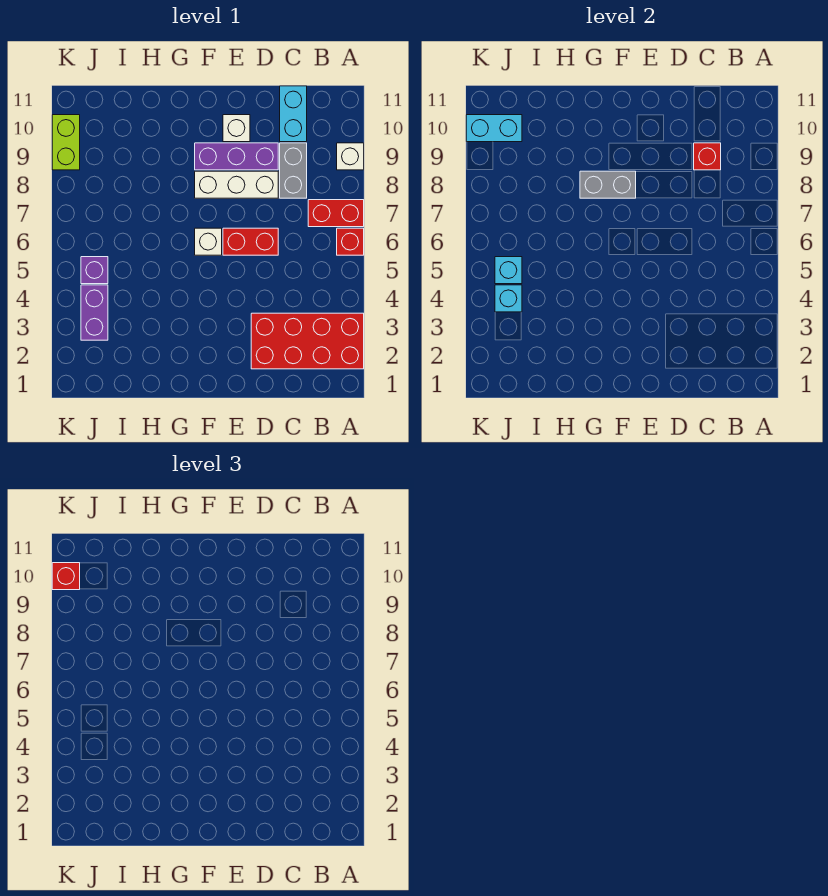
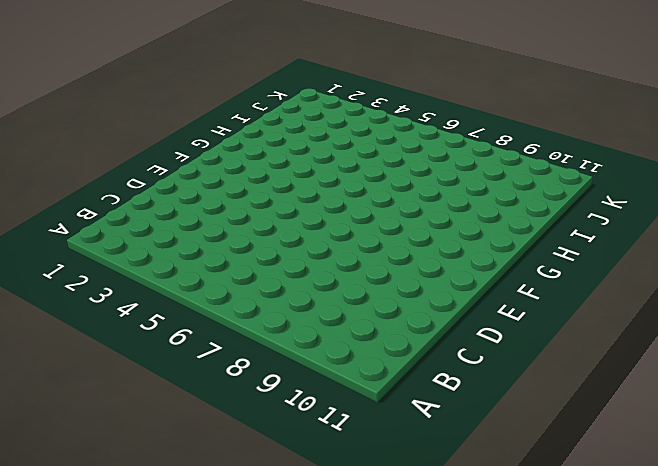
none -> red brick A2:D3 level 1
none -> red brick A6 level 1
none -> red brick A7:B7 level 1

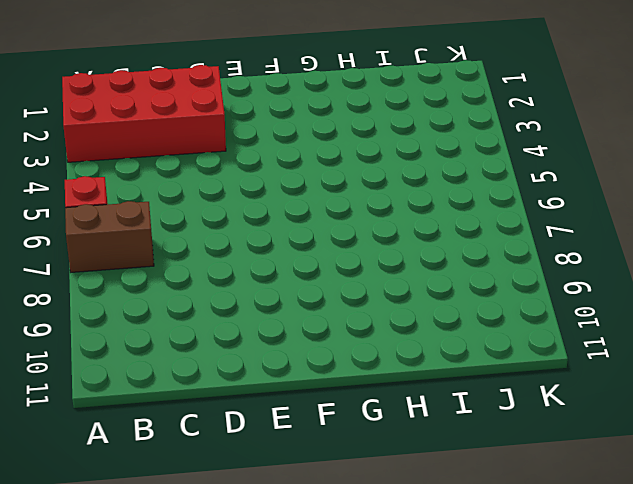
brown brick A7:B7 level 1 -> red brick A7:B7 level 1
none -> white brick A9 level 1
none -> grey brick C8:C9 level 1
none -> cyan brick C10:C11 level 1

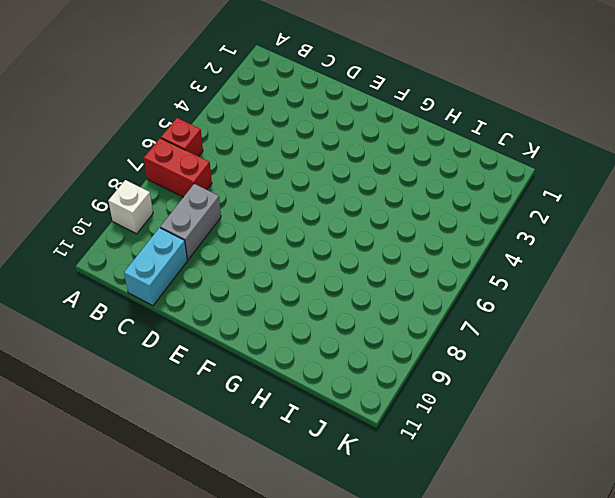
none -> red brick A2:D3 level 1
none -> red brick D6:E6 level 1
none -> white brick D8:F8 level 1

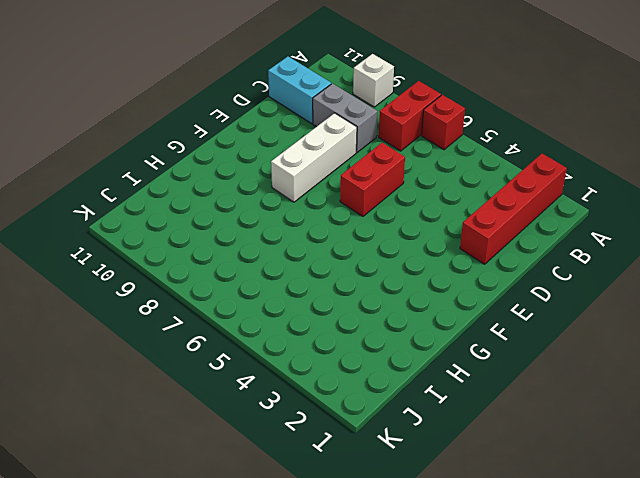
red brick A2:D2 level 1 -> red brick A2:D3 level 1
none -> purple brick D9:F9 level 1
none -> white brick E10 level 1
none -> white brick F6 level 1

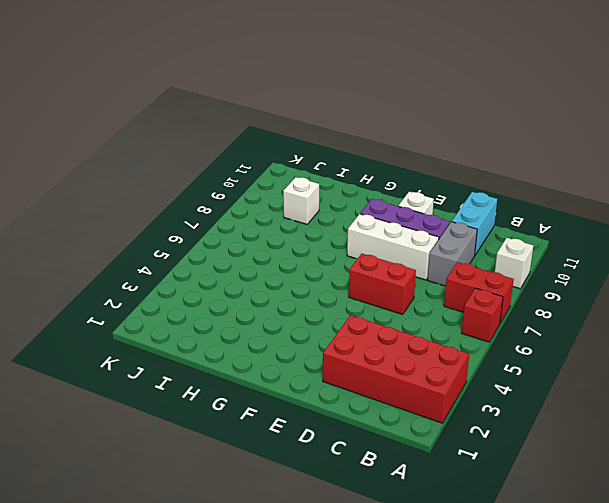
white brick I9 level 1 -> white brick F6 level 1
none -> purple brick J3:J4 level 1
none -> purple brick J5 level 1
none -> lime brick K9:K10 level 1

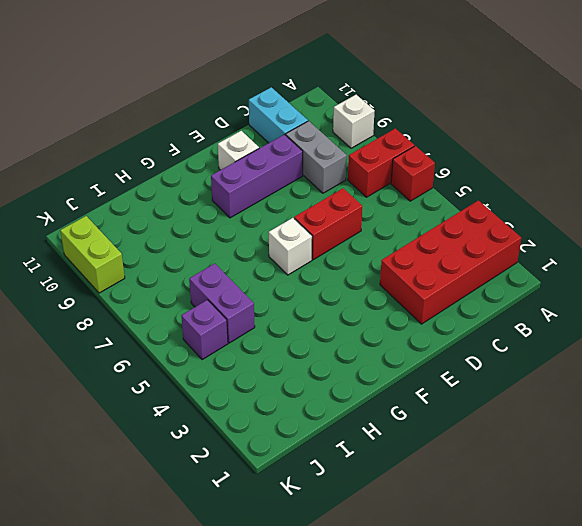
purple brick I5:I6 level 1 -> purple brick J3:J4 level 1
none -> white brick D8:F8 level 1
none -> red brick C9 level 2
none -> grey brick F8:G8 level 2

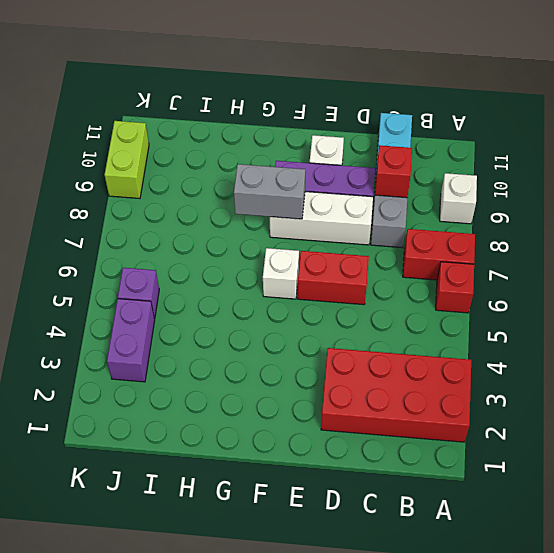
none -> cyan brick J4 level 2
none -> cyan brick J5 level 2
none -> cyan brick J10:K10 level 2

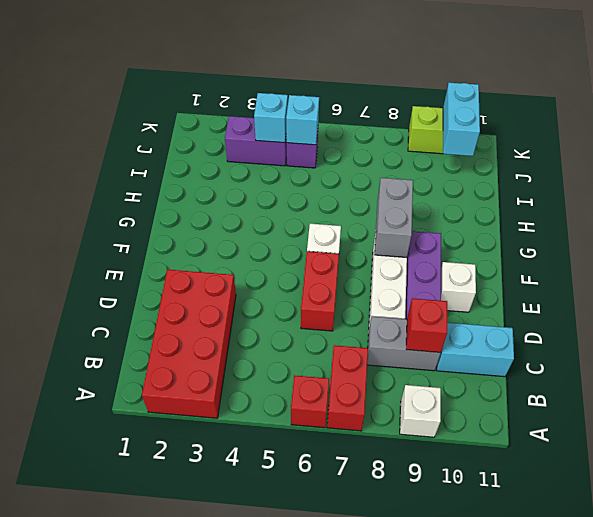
none -> red brick K10 level 3

